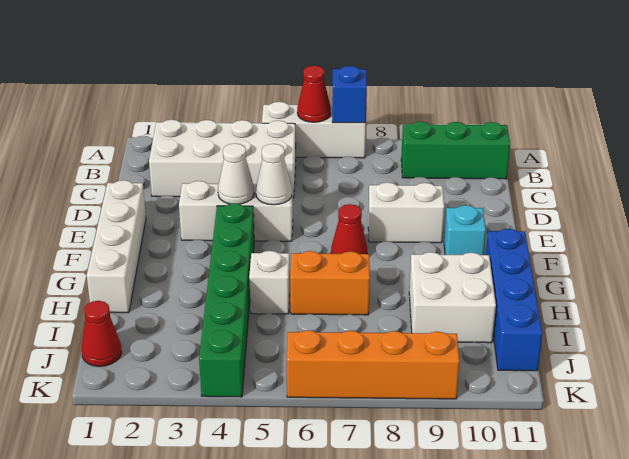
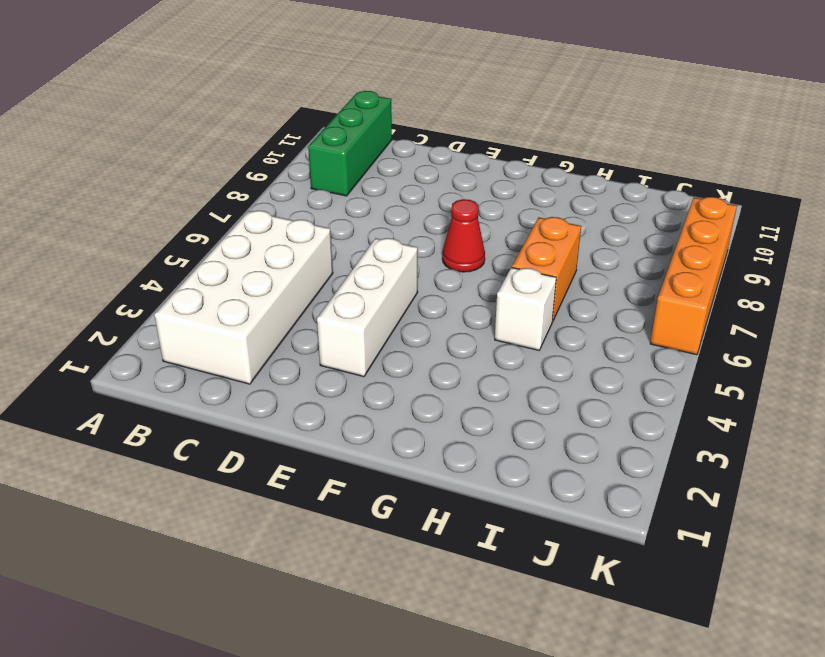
none -> white brick A5:A7 level 1
none -> white brick E1:H1 level 1
none -> white brick E8:E9 level 1

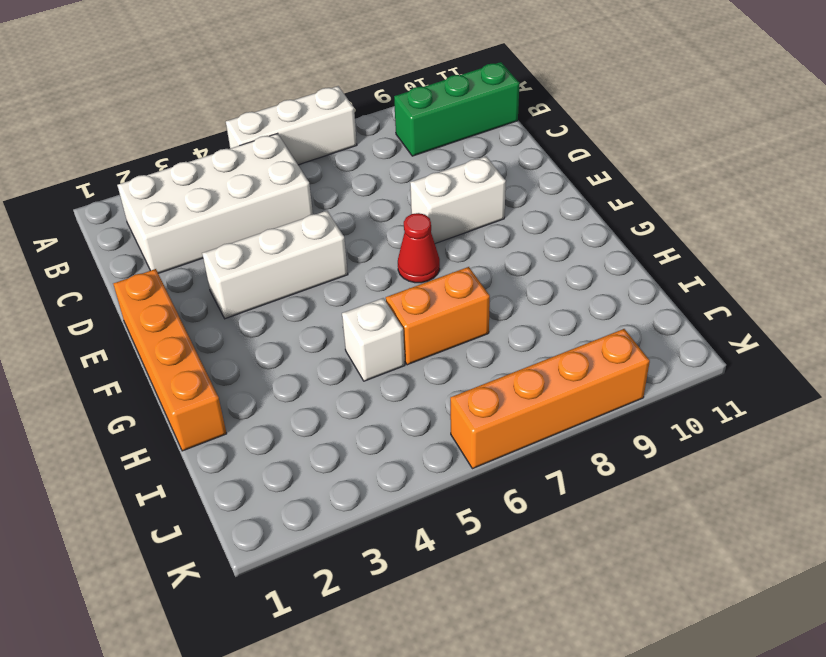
orange brick E1:H1 level 1 -> white brick E1:H1 level 1
none -> green brick F4:K4 level 1
none -> cyan brick F10 level 1
none -> blue brick G11:J11 level 1

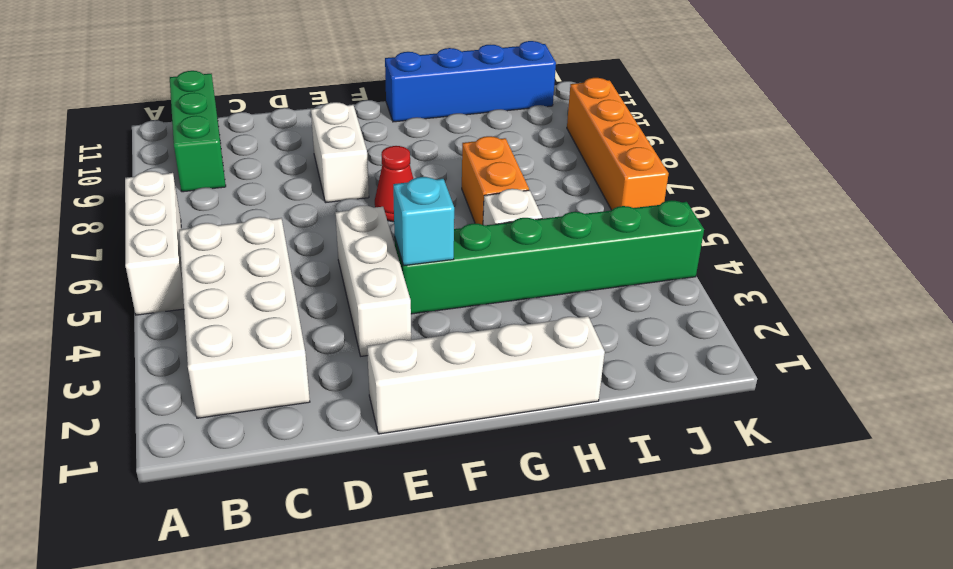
cyan brick F4 level 2 -> cyan brick F10 level 1
none -> white brick H9:I10 level 1
none -> red cone J1 level 1
none -> red cone A6 level 2

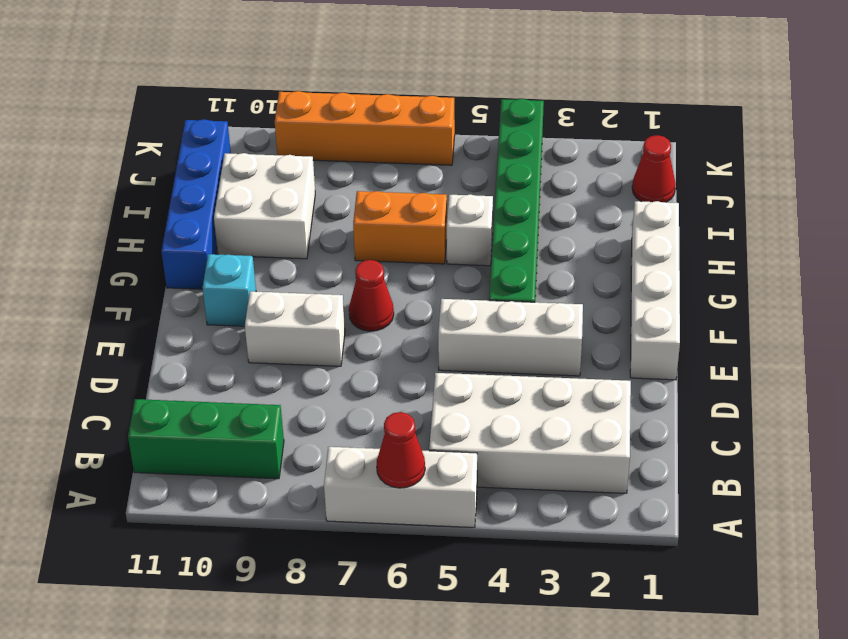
none -> blue brick A7 level 2
none -> white cone E4 level 2
none -> white cone E5 level 2

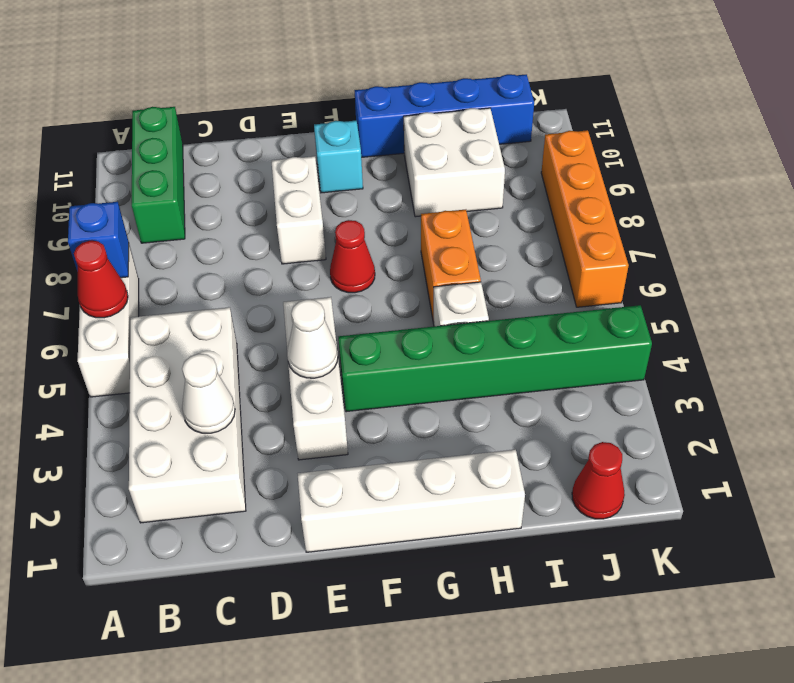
white cone C3 level 2 -> white cone E5 level 2

